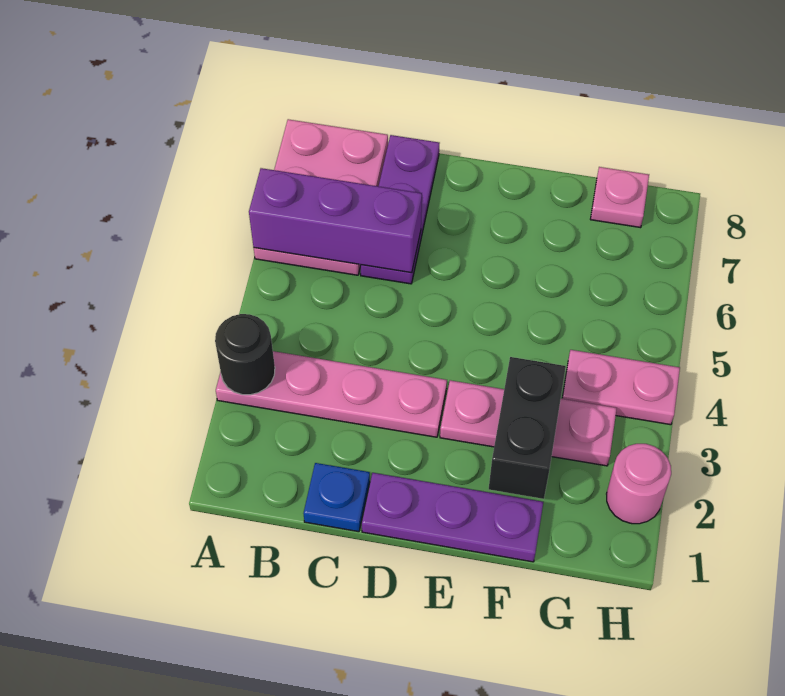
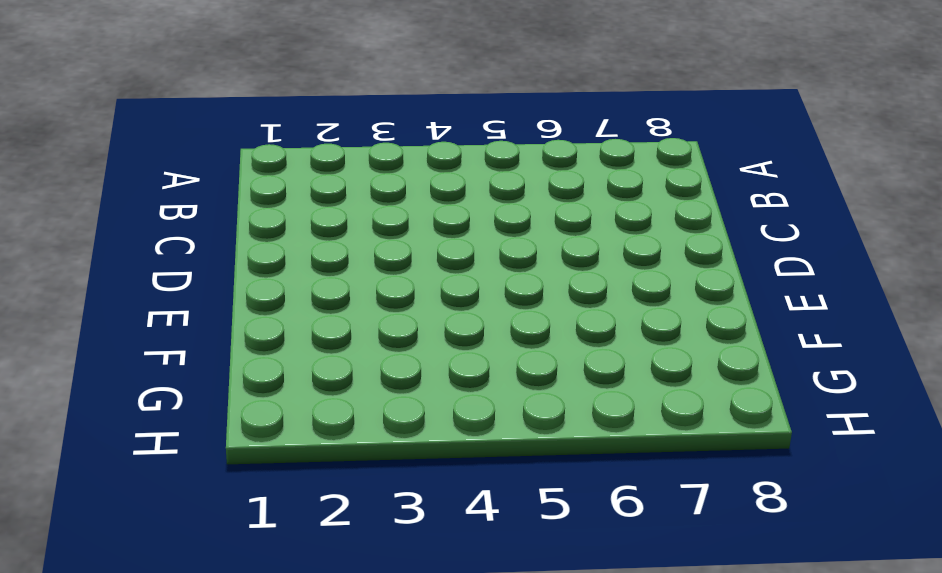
none -> pink plate A3:D3 level 1
none -> pink plate A6:B8 level 1
none -> blue plate C1 level 1

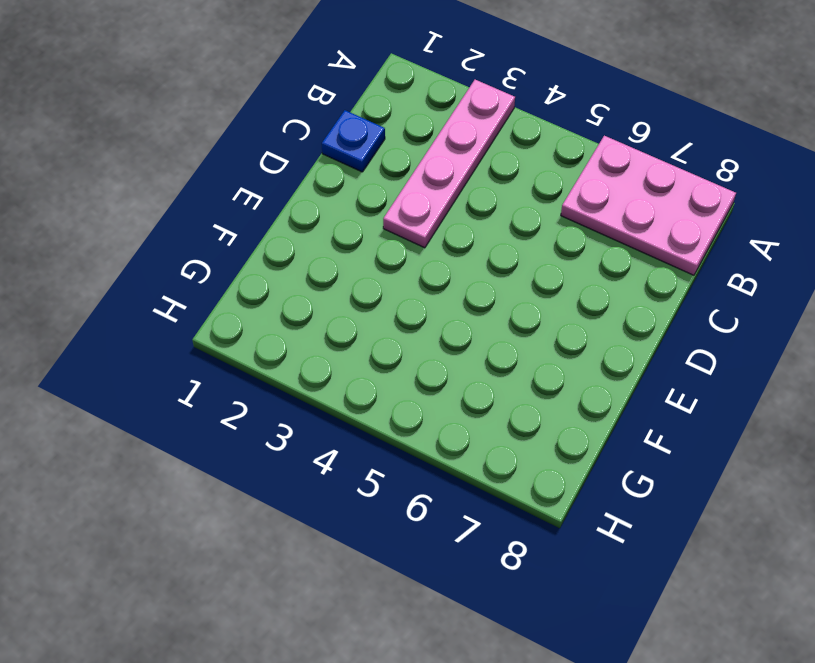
none -> purple plate C6:C8 level 1
none -> purple plate D1:F1 level 1
none -> pink plate E3:G3 level 1

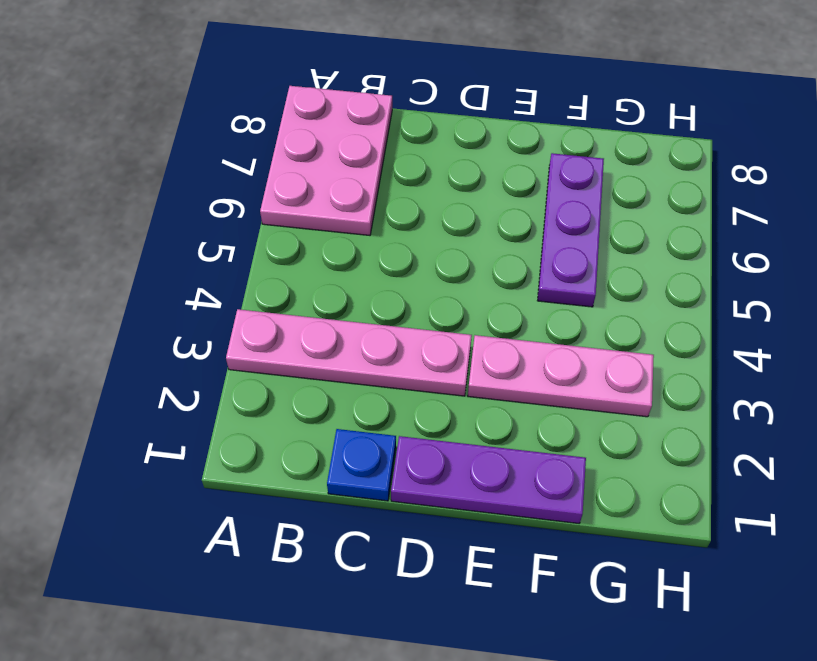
purple plate F5:F7 level 1 -> purple plate C6:C8 level 1
none -> pink plate G4:H4 level 1
none -> pink plate G8 level 1
none -> pink round brick H2 level 1

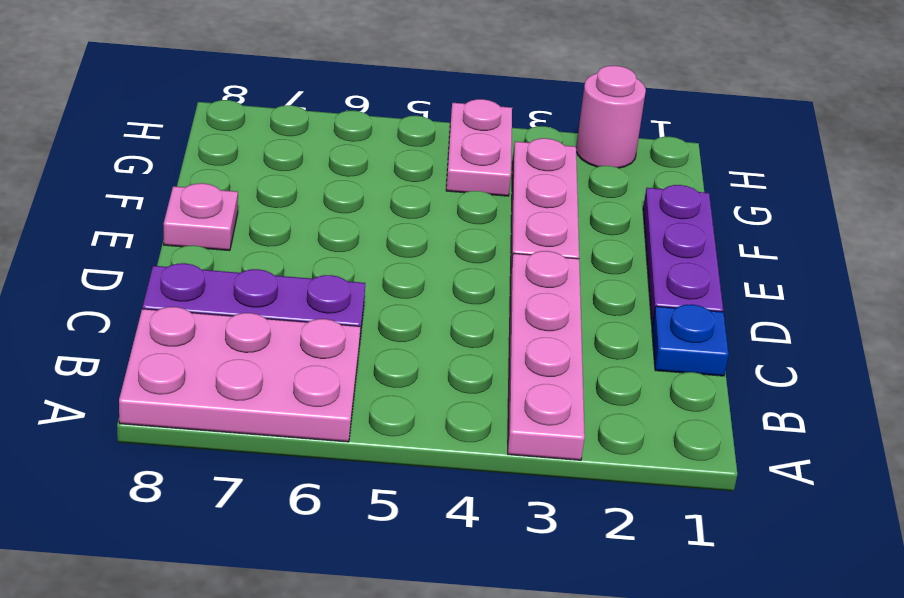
pink plate E8 level 1 -> pink plate G8 level 1
none -> black round brick A3 level 2
none -> purple brick A6:C6 level 2
none -> black brick F2:F3 level 2

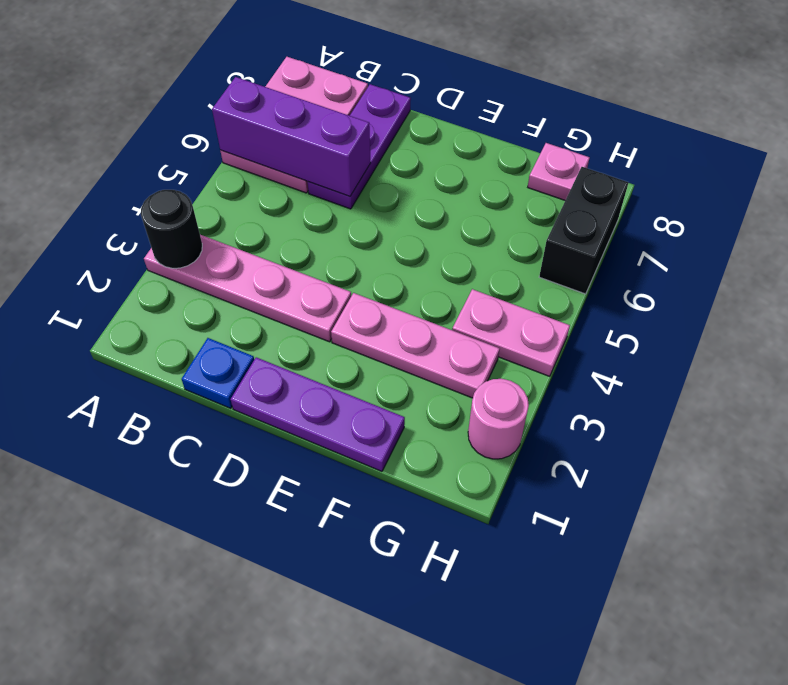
black brick H6:H7 level 1 -> black brick F2:F3 level 2

